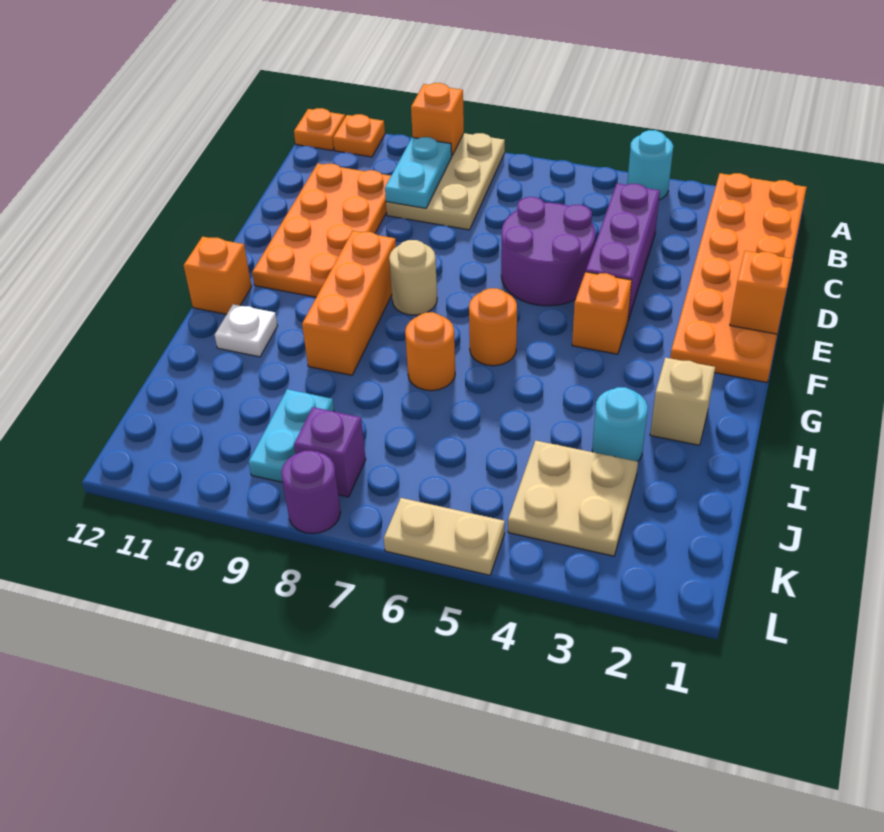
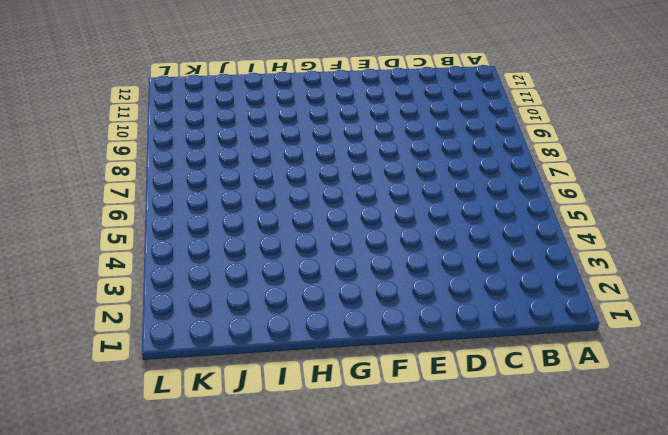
none -> orange plate A1:F2 level 1
none -> cyan round brick A4 level 1
none -> tan plate A8:C9 level 1

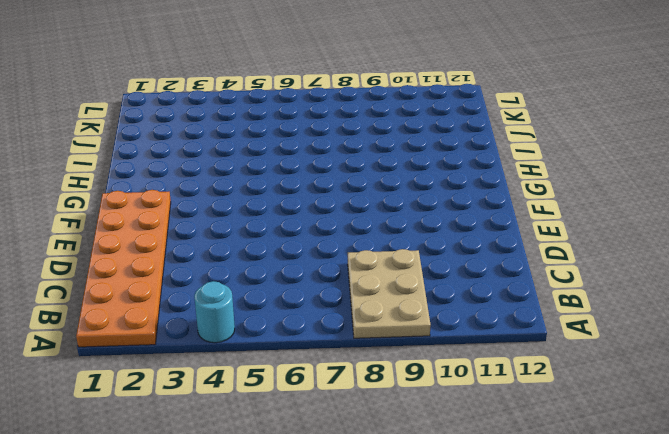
none -> orange plate A11 level 1
none -> orange plate A12 level 1
none -> purple brick C4:E4 level 1

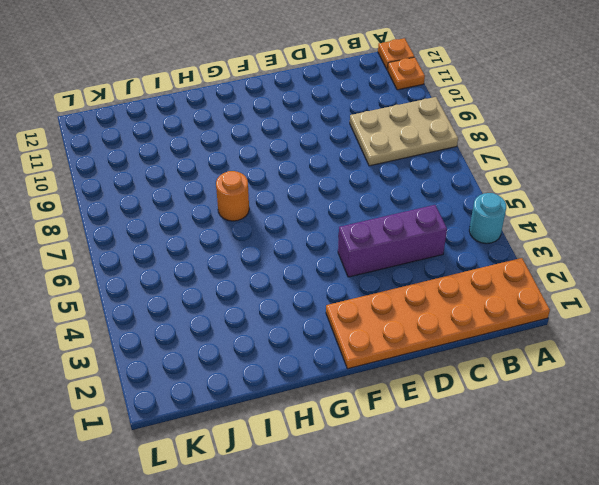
none -> orange plate C10:F11 level 1
none -> purple round brick D5:E6 level 1
none -> orange brick F4 level 1

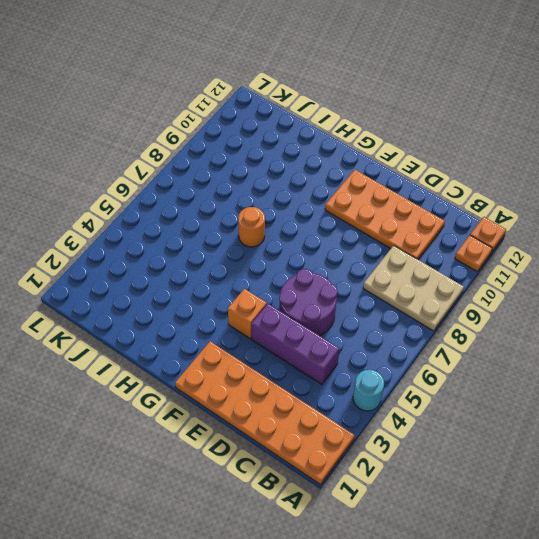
none -> tan round brick F8 level 1
none -> orange brick F9:H9 level 1
none -> orange round brick G6 level 1

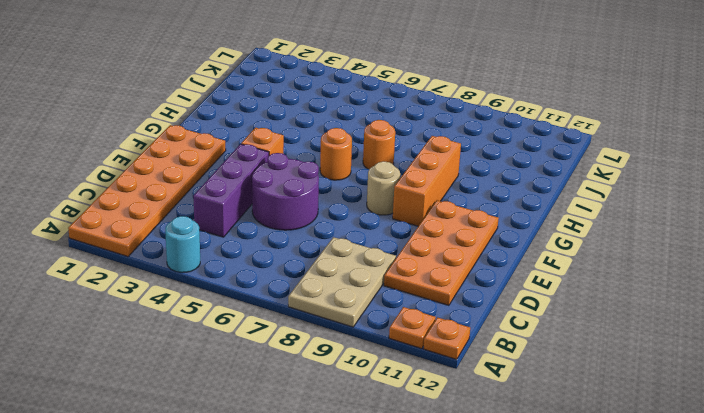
none -> orange brick G12 level 1
none -> tan brick H2 level 1
none -> white plate H11 level 1

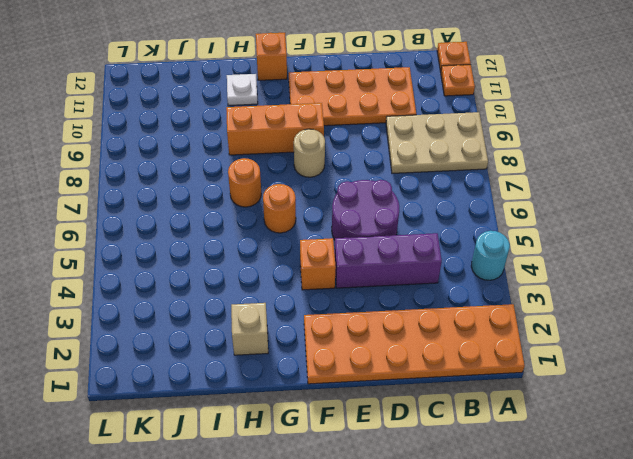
none -> cyan round brick I3 level 1
none -> tan plate J3:K4 level 1
none -> cyan plate J9:K9 level 1

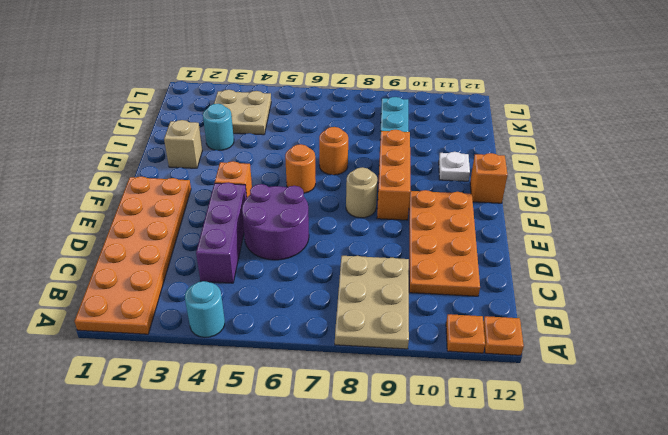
none -> purple brick K8 level 1
none -> tan plate L5:L6 level 1
none -> purple round brick L8 level 1

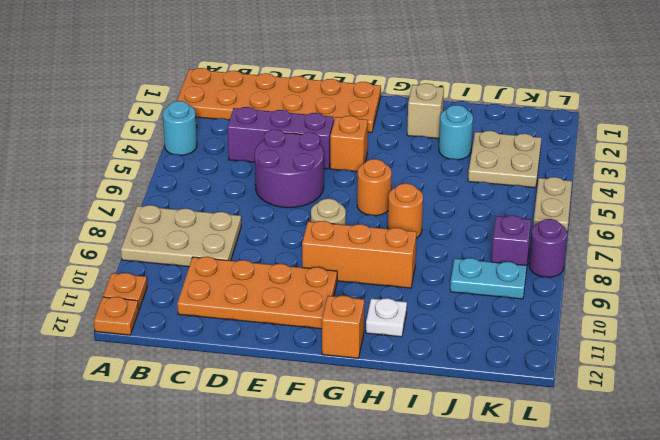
none -> orange brick A9 level 2
none -> cyan plate B9:C9 level 2
none -> orange brick E1 level 2

